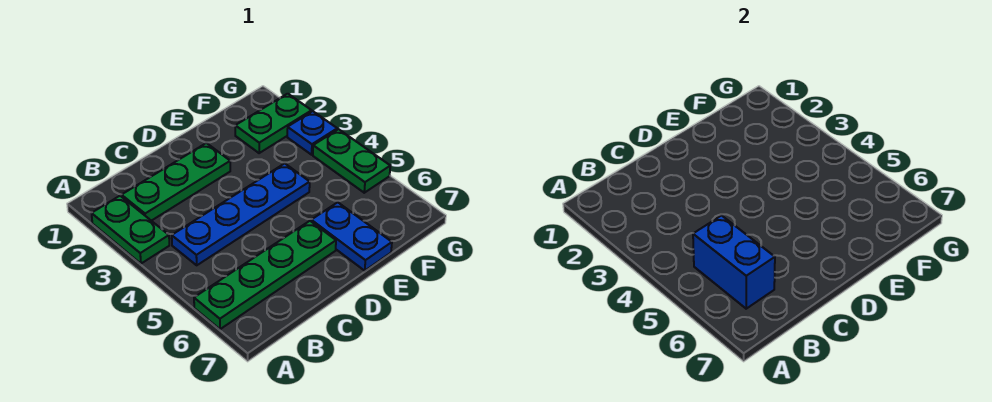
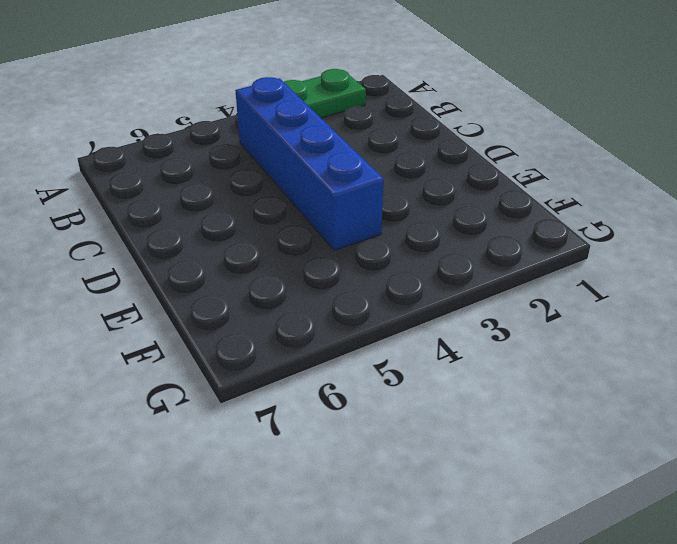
blue brick B4:E4 level 1 -> blue plate B4:E4 level 1
none -> green plate A6:D6 level 1
none -> green plate B2:D2 level 1

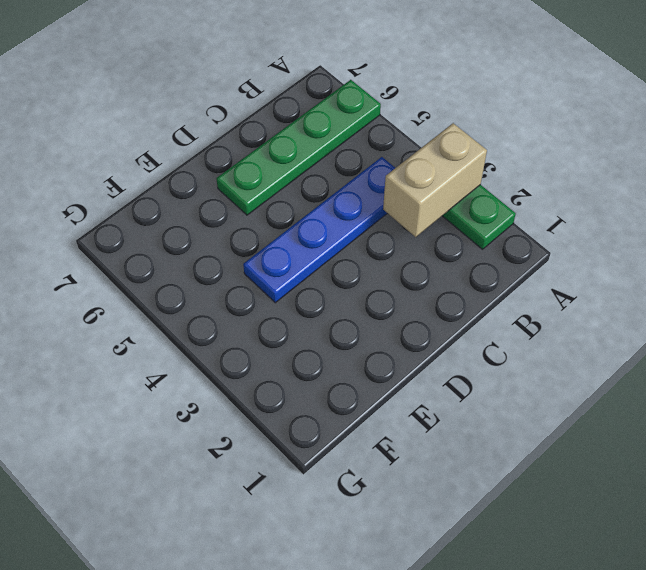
tan brick A3:B3 level 2 -> none
none -> green plate B2:D2 level 1
none -> blue plate E6:E7 level 1

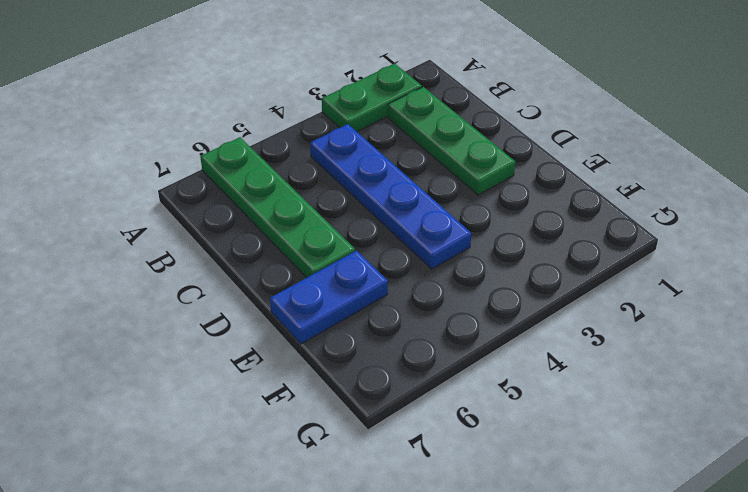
none -> green plate F2:G2 level 1
none -> blue plate G3 level 1

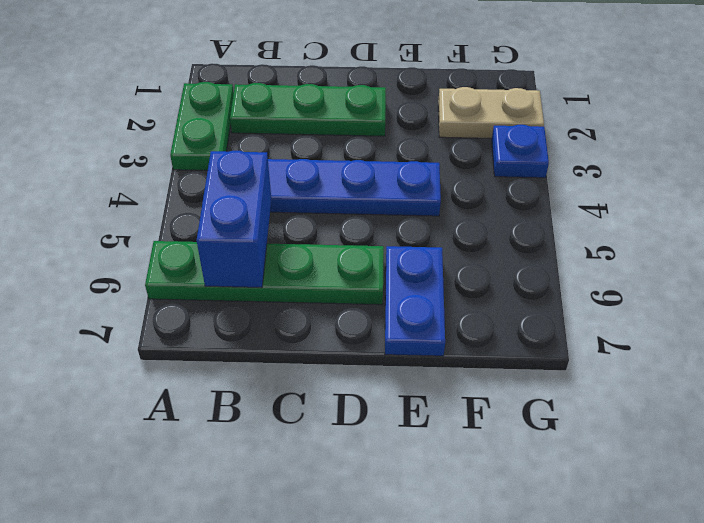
tan plate F2:G2 level 1 -> green plate F2:G2 level 1
none -> green plate G4:G5 level 1

